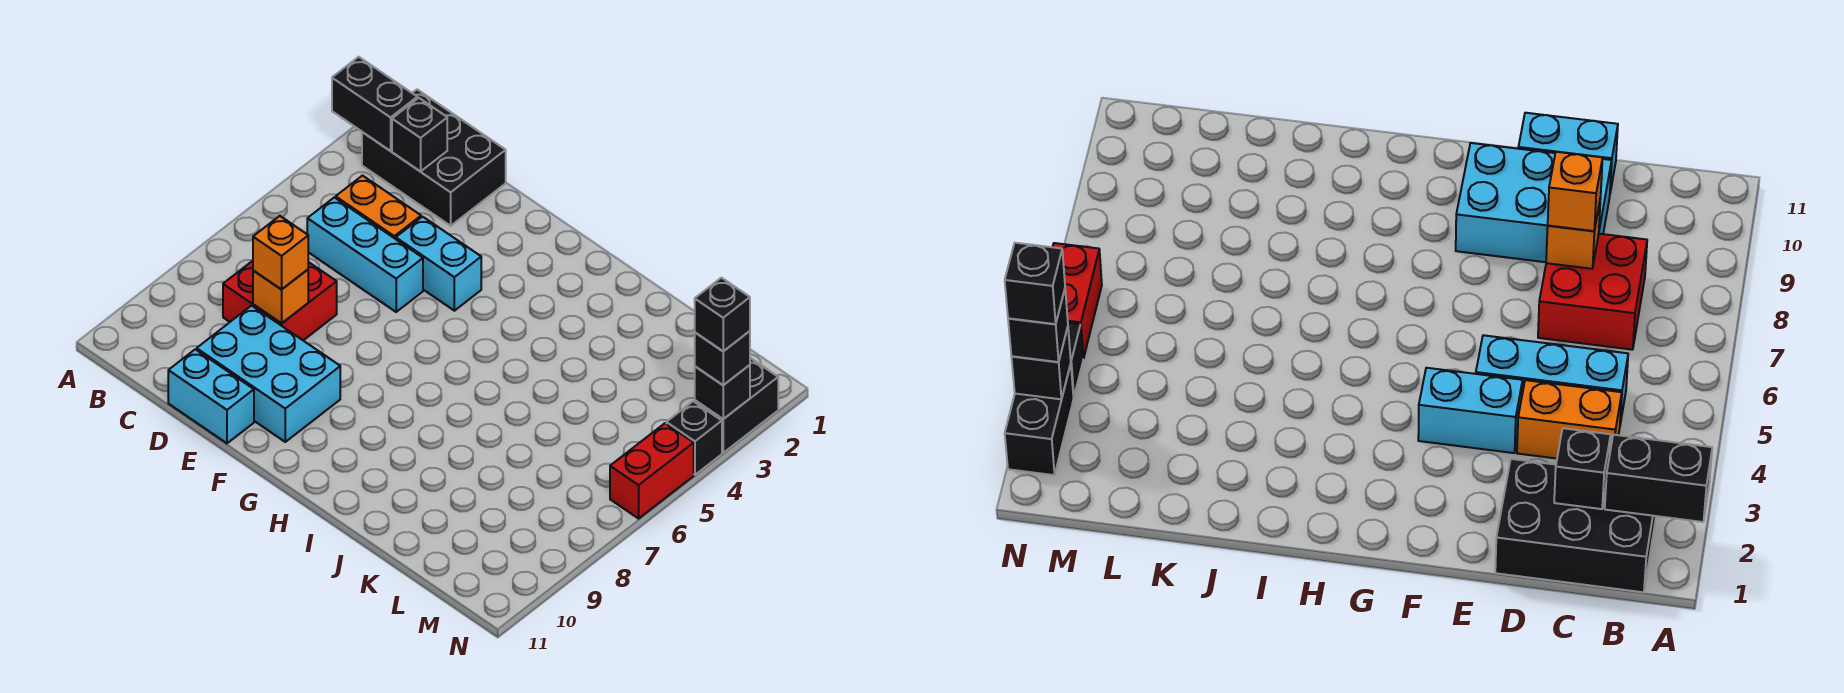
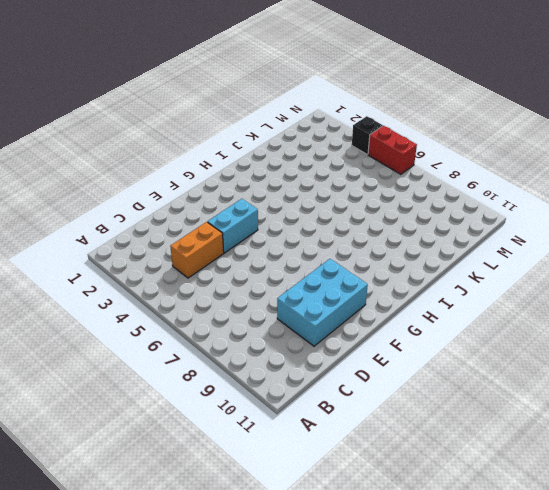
none -> black brick B1:D2 level 1
none -> cyan brick C5:E5 level 1
none -> red brick C7:D8 level 1

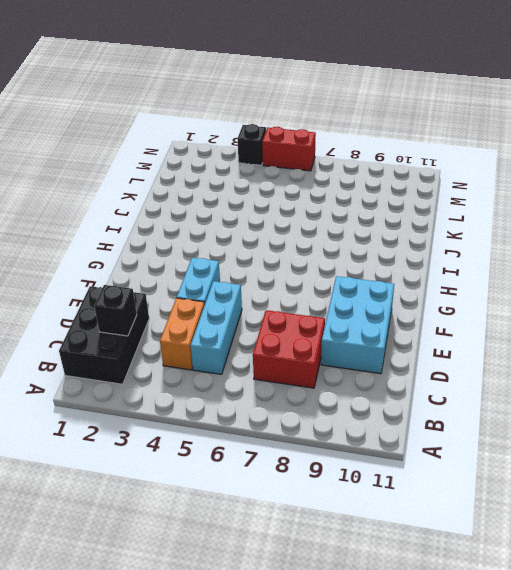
none -> cyan brick D11:E11 level 1
none -> black brick N2:N3 level 1
none -> black brick A2:B2 level 2

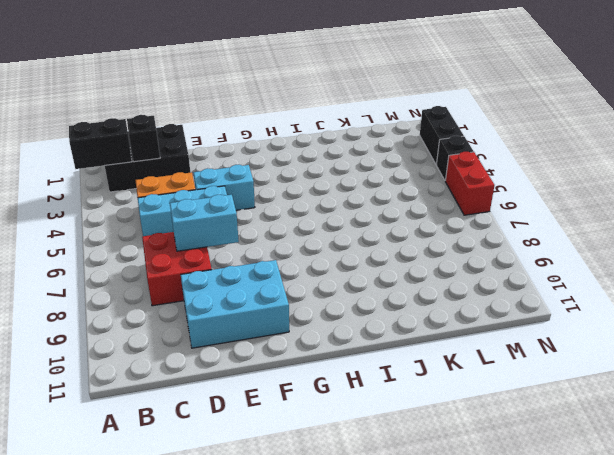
cyan brick D7:E7 level 2 -> cyan brick D11:E11 level 1
none -> orange brick D8 level 2
none -> black brick N3 level 2
none -> orange brick D8 level 3

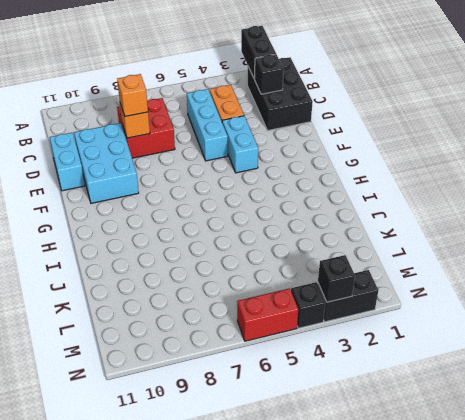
none -> black brick N3 level 3
none -> black brick N3 level 4

